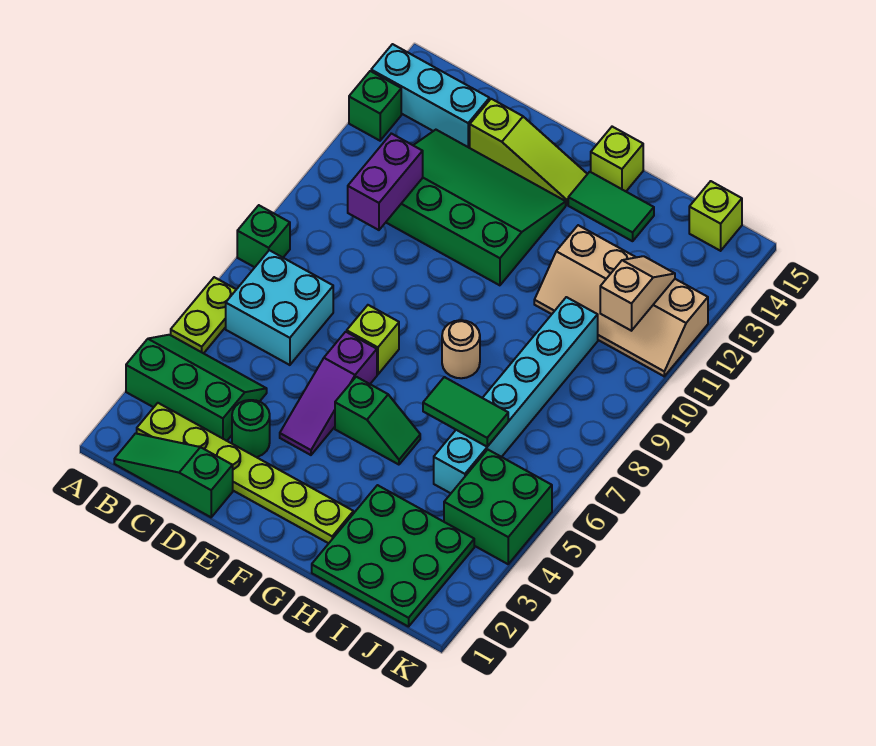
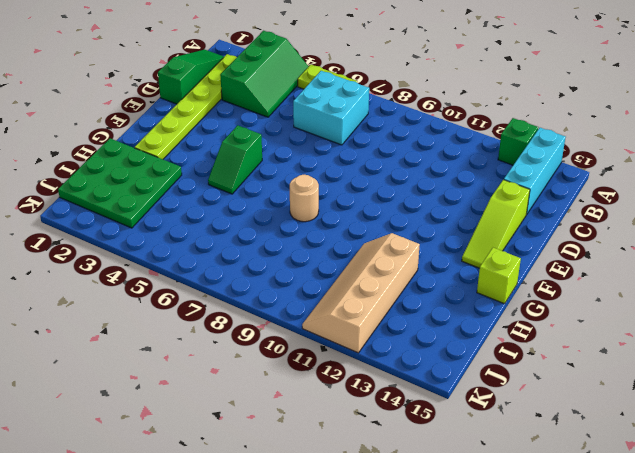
none -> green brick A8 level 1
none -> green slope C11:F13 level 1 top 11
none -> green round brick D3 level 1

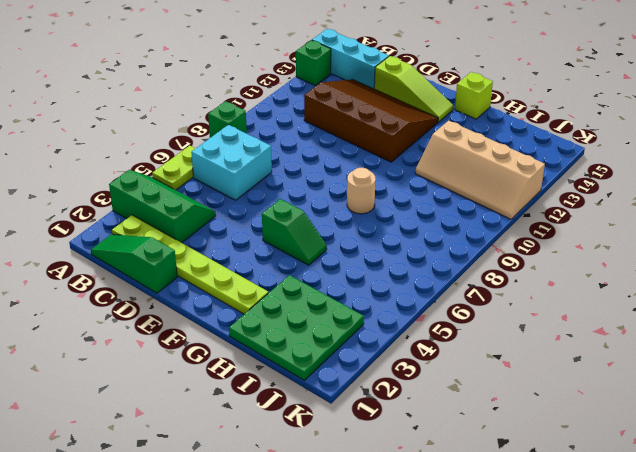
brown slope C11:F13 level 1 top 11 -> green slope C11:F13 level 1 top 11
none -> green round brick D3 level 1
none -> purple slope E4:E6 level 1 top 6
none -> lime brick E7 level 1

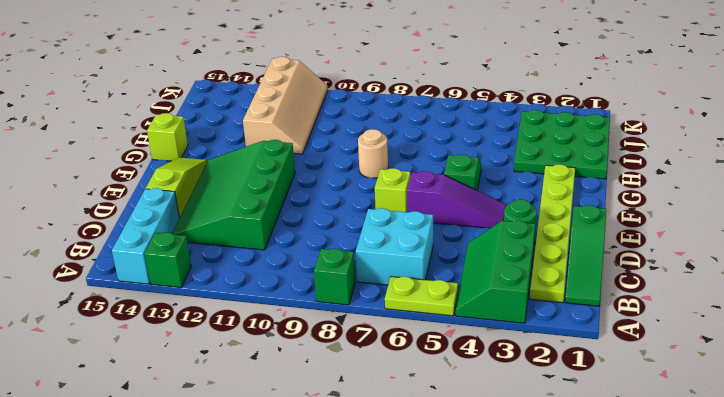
none -> green tile G14:H14 level 1
none -> cyan brick I5:I10 level 1
none -> green brick J4:K5 level 1

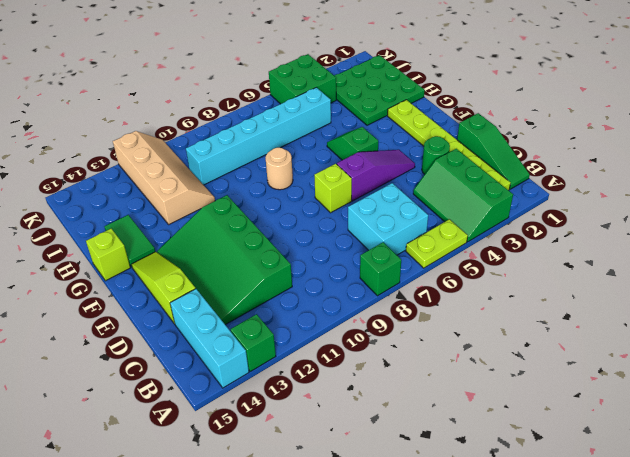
none -> lime brick J15 level 1
none -> purple brick C10:C11 level 2
none -> green tile H6:I6 level 2

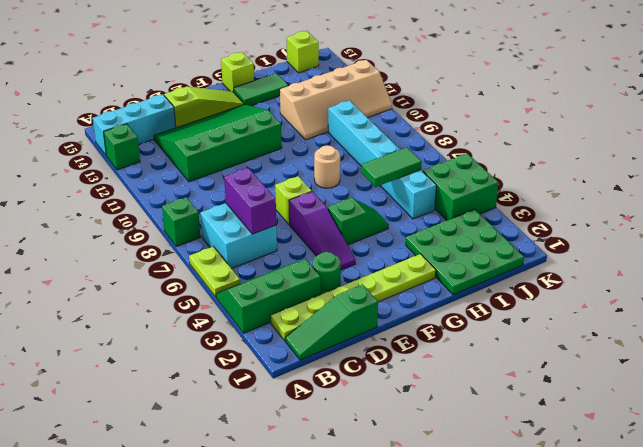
purple brick C6:C7 level 2 -> purple brick C10:C11 level 2
none -> tan slope J11:J12 level 2 top 11

